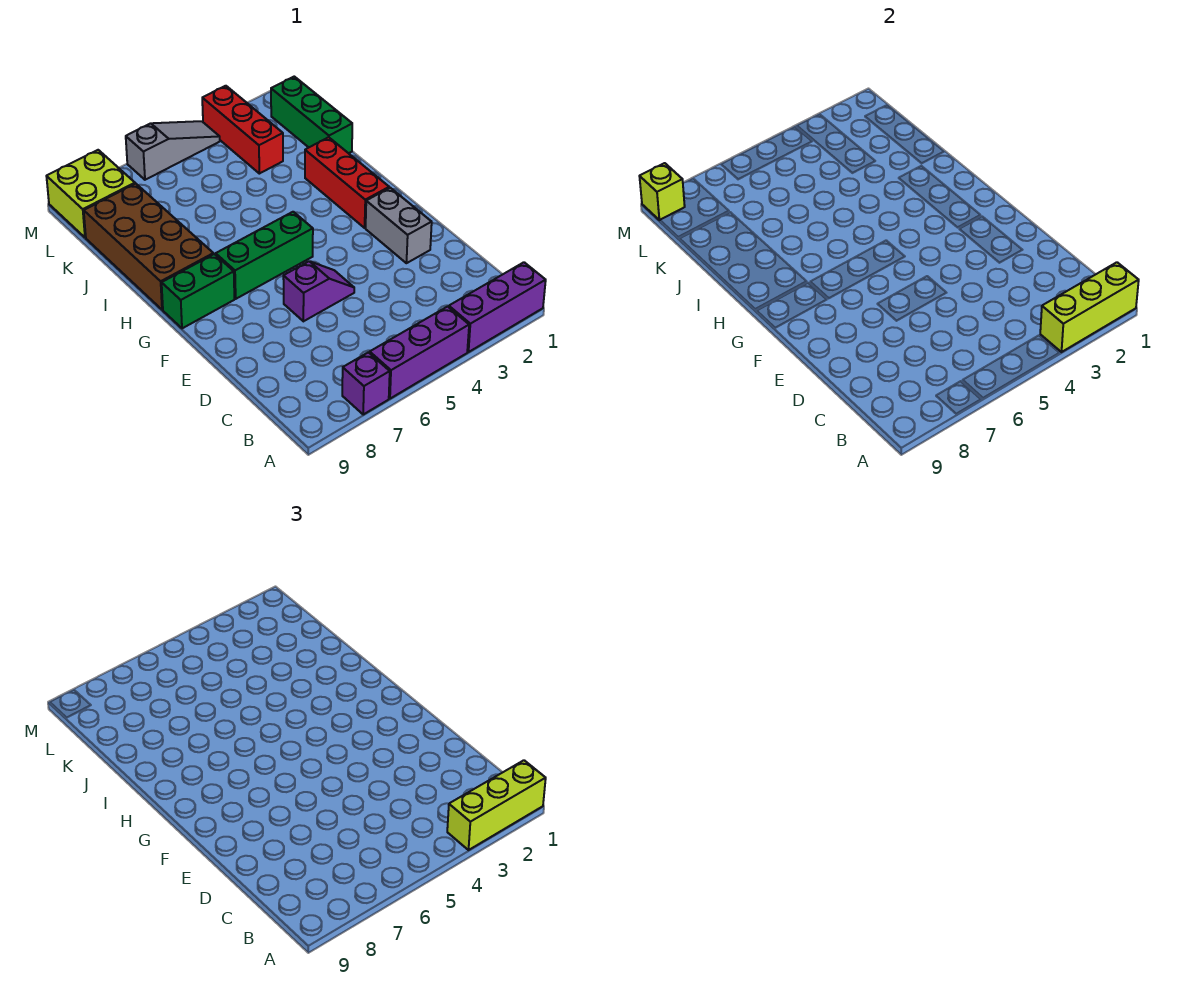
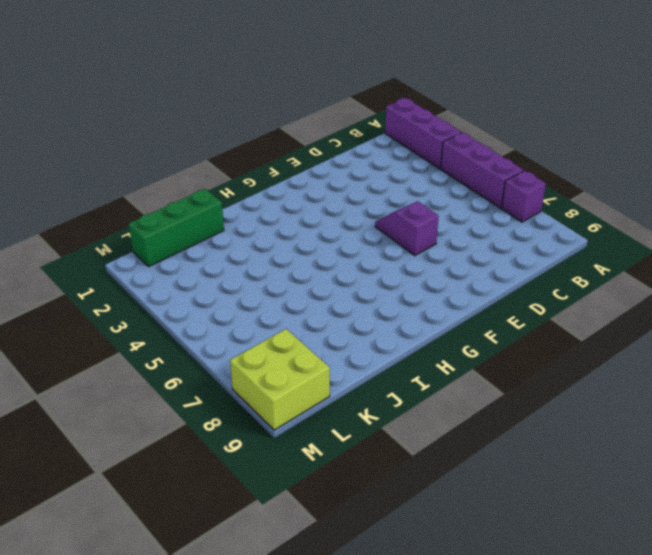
none -> grey brick E2:F2 level 1
none -> red brick G2:I2 level 1
none -> green brick G5:G7 level 1

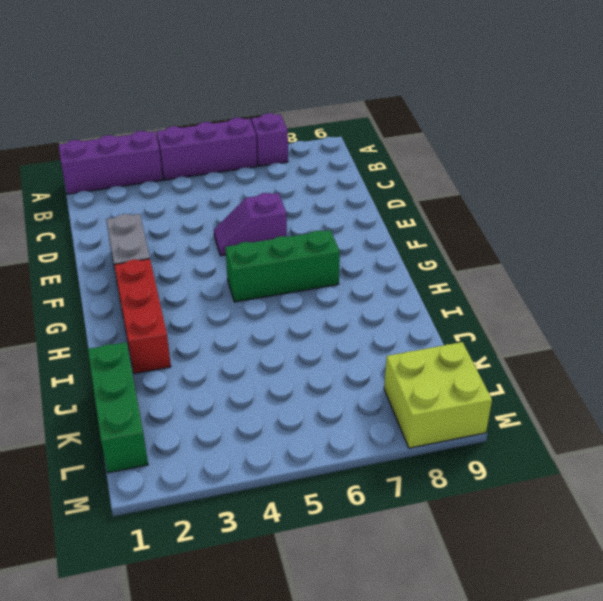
none -> green brick G8:G9 level 1
none -> brown brick H8:K9 level 1
none -> red brick K3:M3 level 1

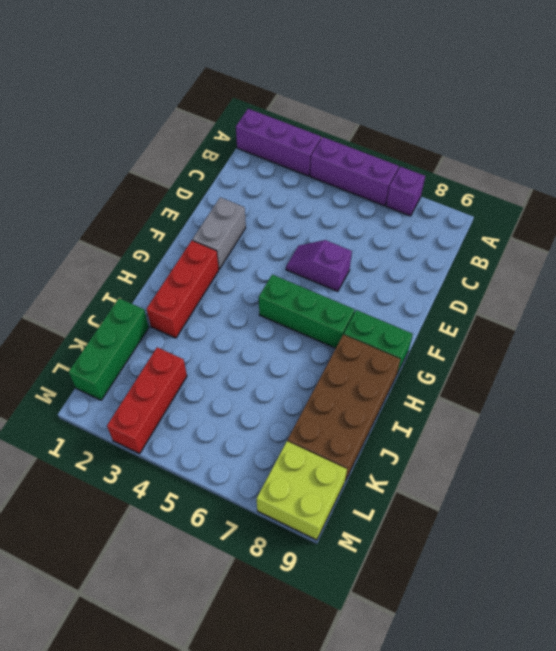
none -> grey slope M4:M6 level 1 top 6
none -> lime brick A1:A3 level 2
none -> lime brick M9 level 2

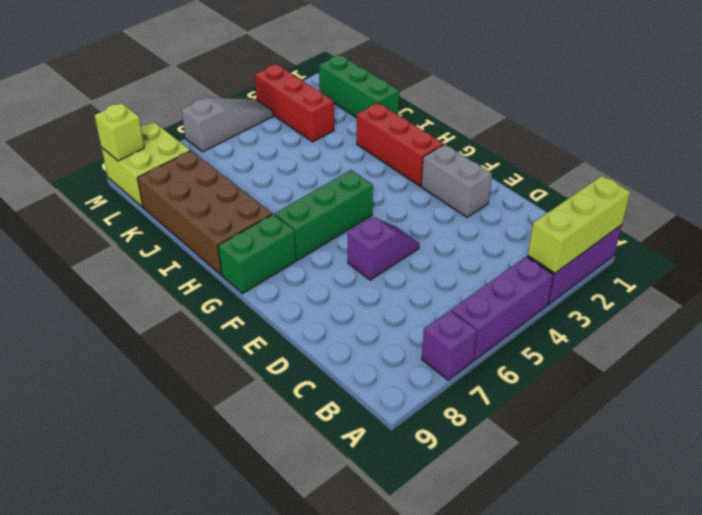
none -> lime brick A1:A3 level 3

